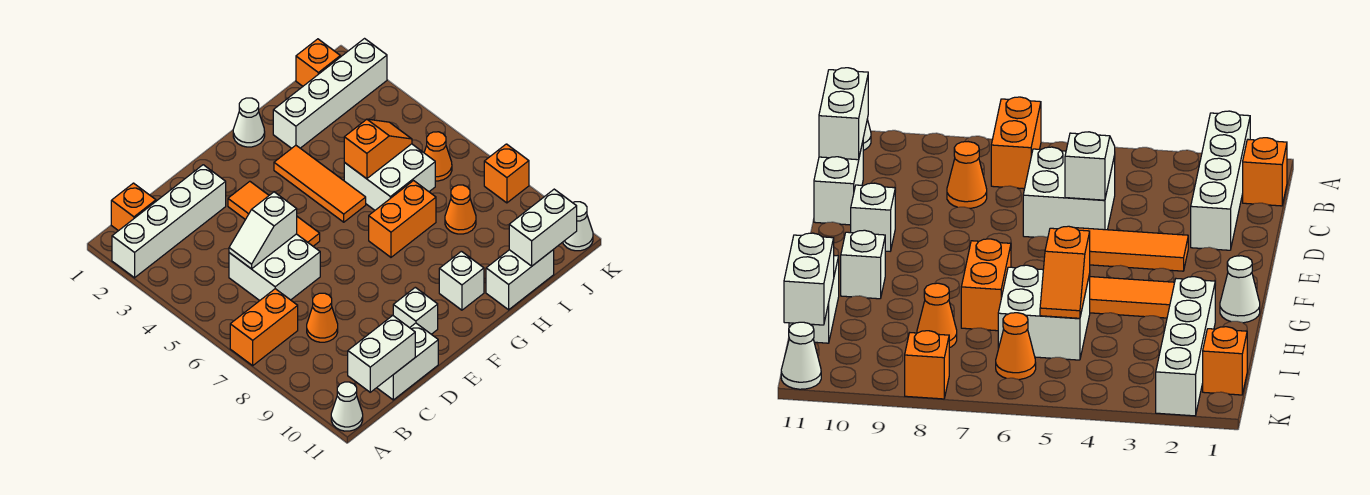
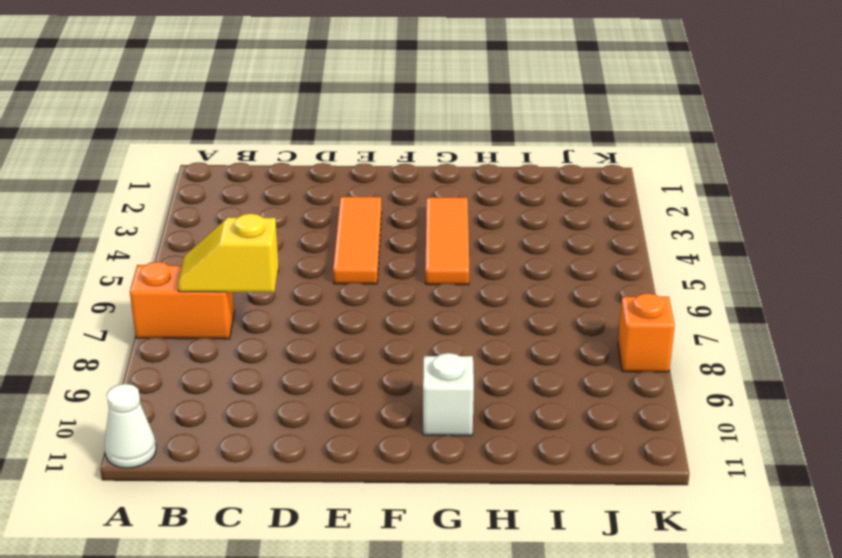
yellow slope B7:C7 level 2 top C -> none
none -> white brick A2:D2 level 1
none -> orange brick B1 level 1
none -> white brick C5:D6 level 1

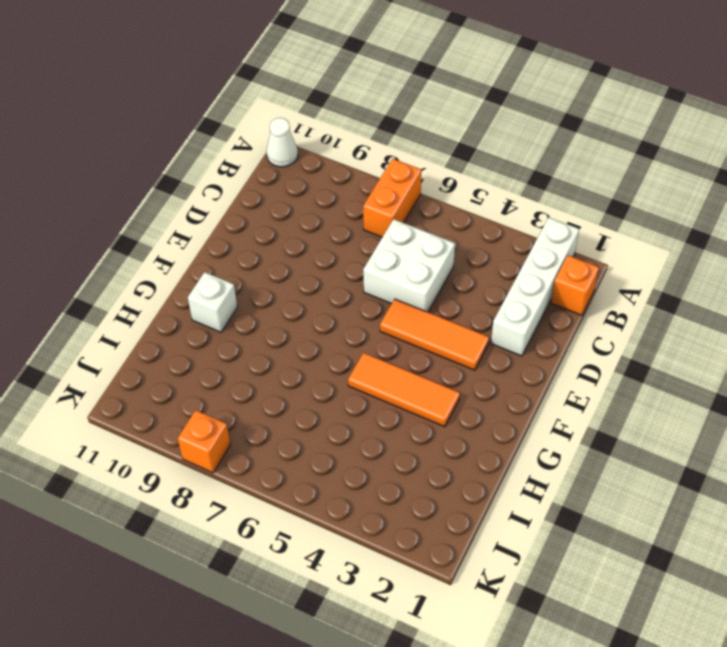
none -> orange cone C8 level 1
none -> white brick C11:D11 level 1
none -> white brick E10 level 1

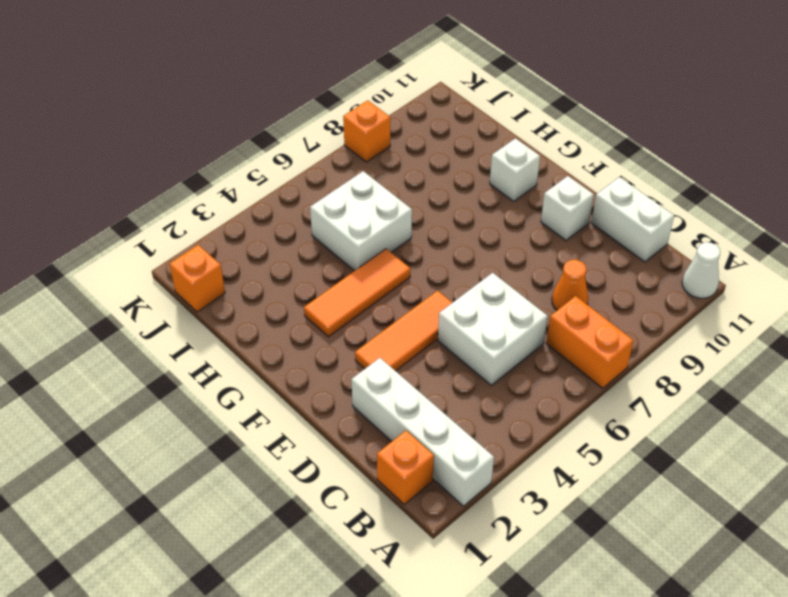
none -> white cone G1 level 1
none -> orange brick G7:H7 level 1
none -> white brick H2:K2 level 1

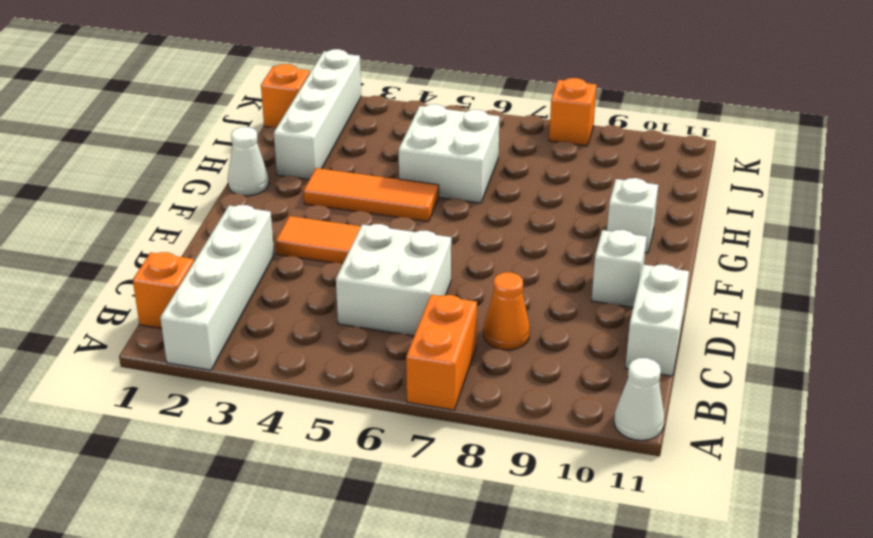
none -> orange brick G7:H7 level 1
none -> white brick H11:I11 level 1
none -> orange cone I8 level 1

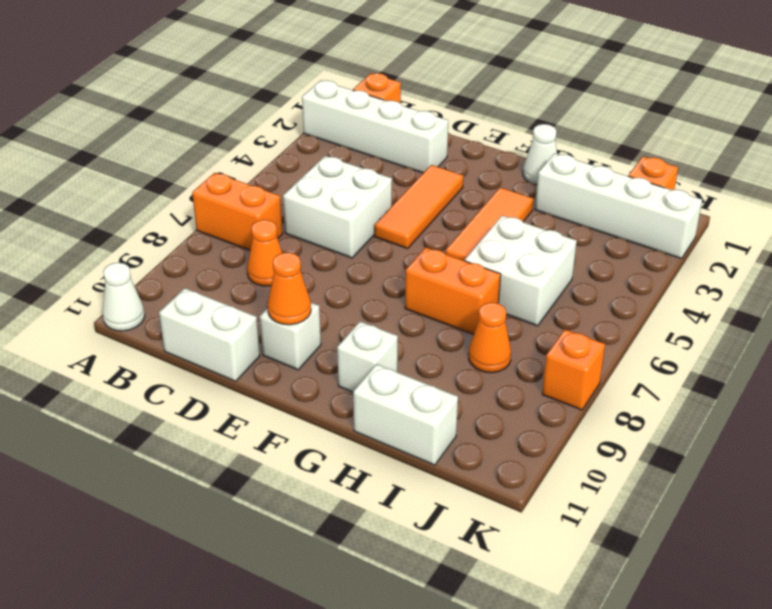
orange cone E10 level 2 -> orange cone J6 level 1
none -> white cone K11 level 1
none -> white brick B11:C11 level 2
none -> white slope C5:D5 level 2 top D

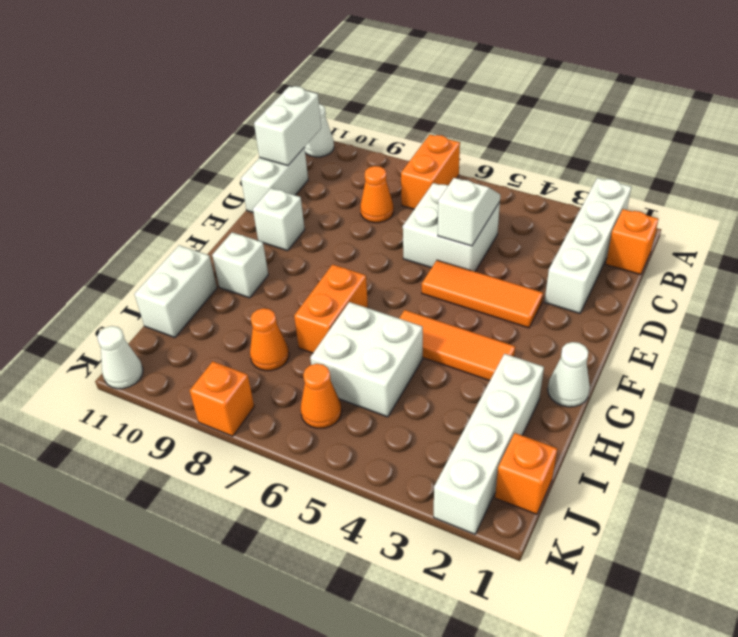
none -> orange slope H5:I5 level 2 top H
none -> white brick I11:J11 level 2

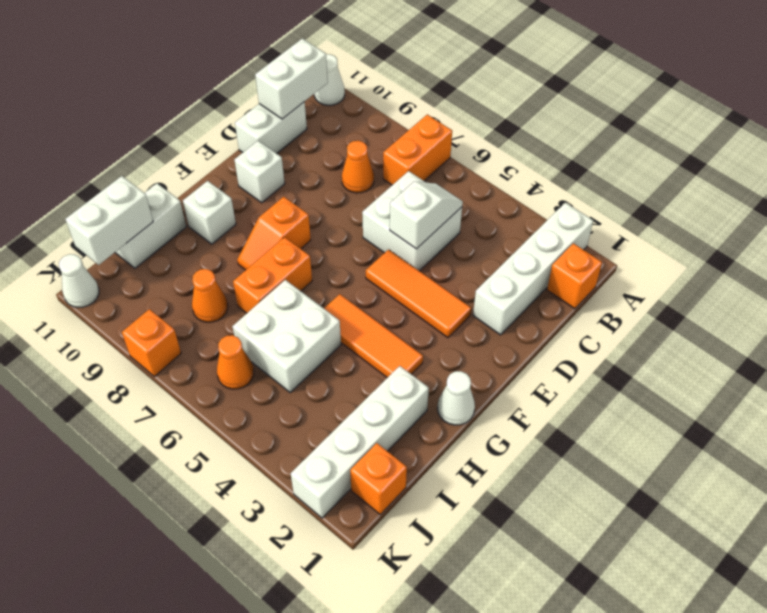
orange slope F8:G8 level 1 top F -> orange slope H5:I5 level 2 top H

